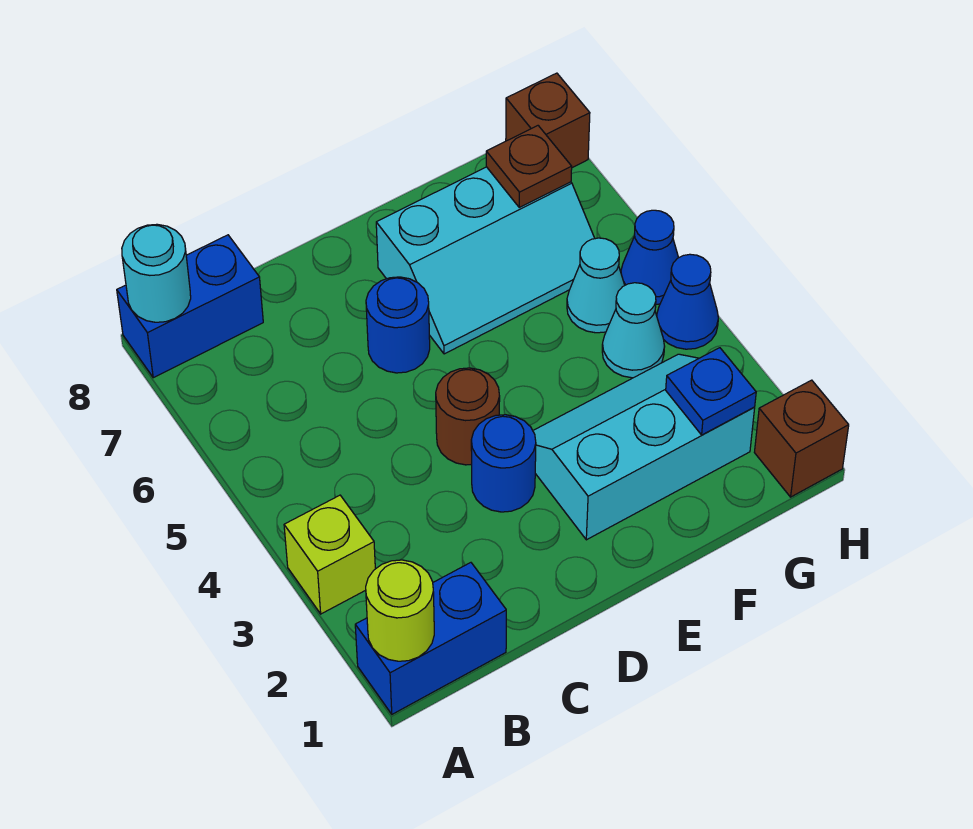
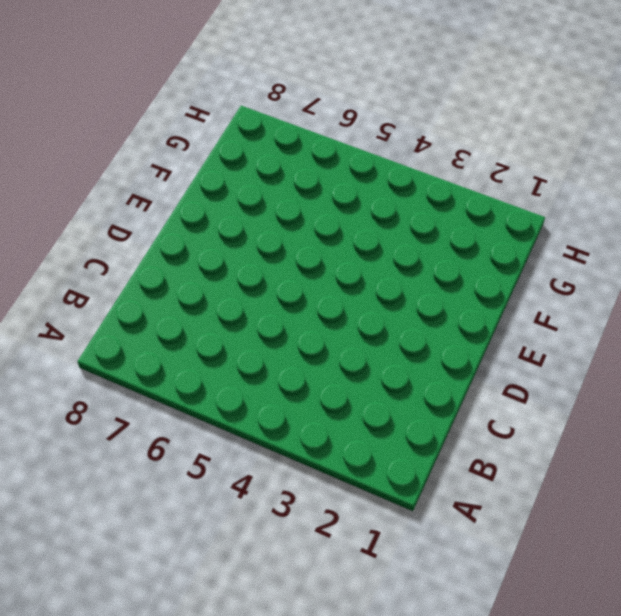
none -> blue brick A1:B1 level 1
none -> lime brick A3 level 1
none -> blue brick A8:B8 level 1

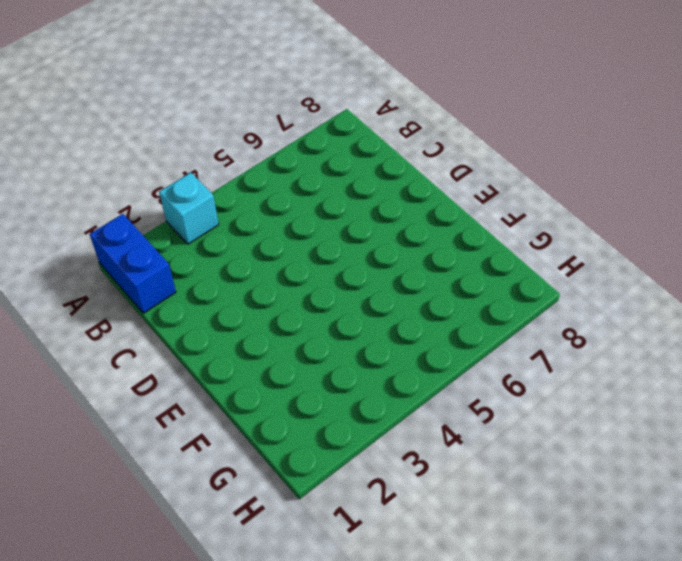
cyan brick A3 level 1 -> lime brick A3 level 1
none -> blue brick A8:B8 level 1
none -> blue round brick D3 level 1
none -> brown round brick D4 level 1

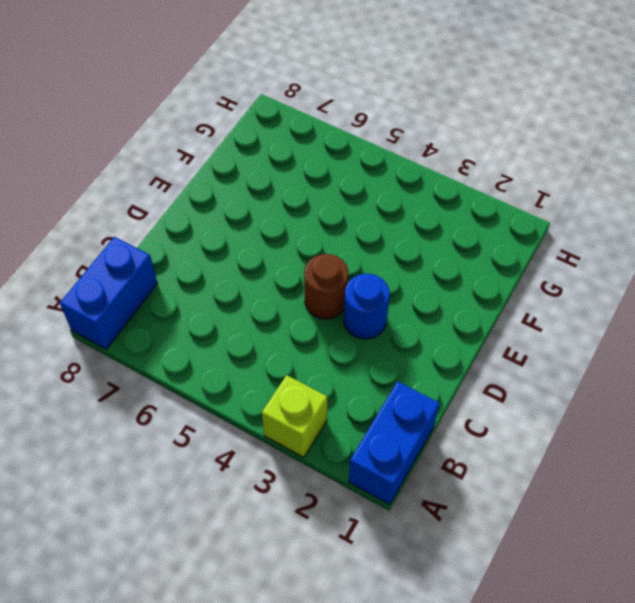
none -> blue round brick D6 level 1
none -> cyan slope E2:G3 level 1 top 2
none -> cyan slope E6:G7 level 1 top 7

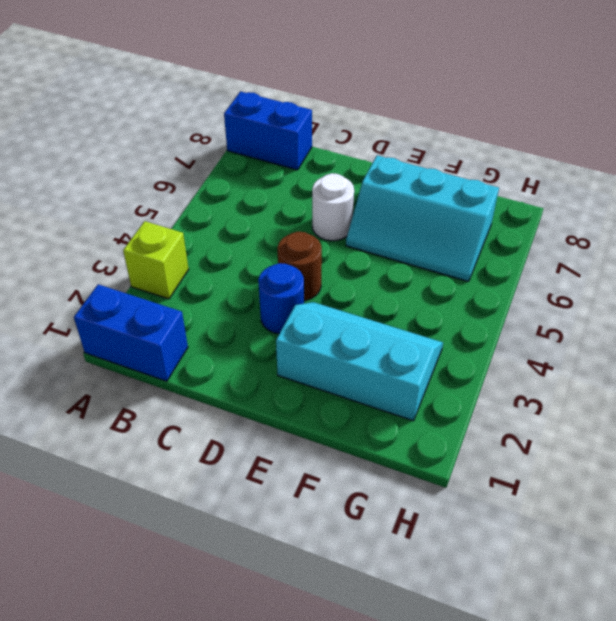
white round brick D6 level 1 -> blue round brick D6 level 1
none -> cyan cone G4 level 1
none -> cyan cone G5 level 1
none -> brown brick H1 level 1

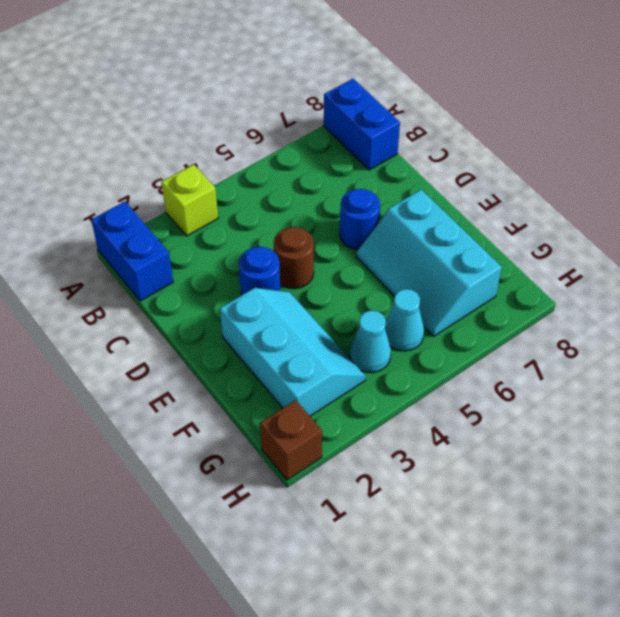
none -> blue cone H4 level 1
none -> blue cone H5 level 1
none -> brown brick H8 level 1

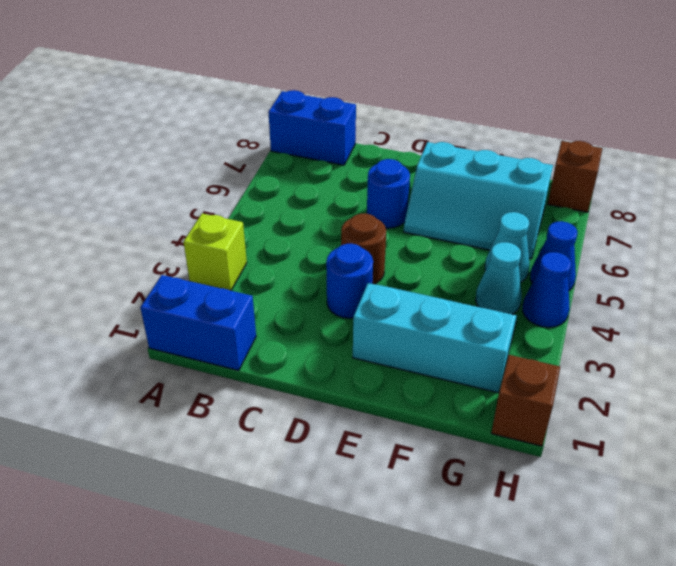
none -> lime round brick A1 level 2
none -> cyan round brick A8 level 2
none -> blue plate G2 level 2

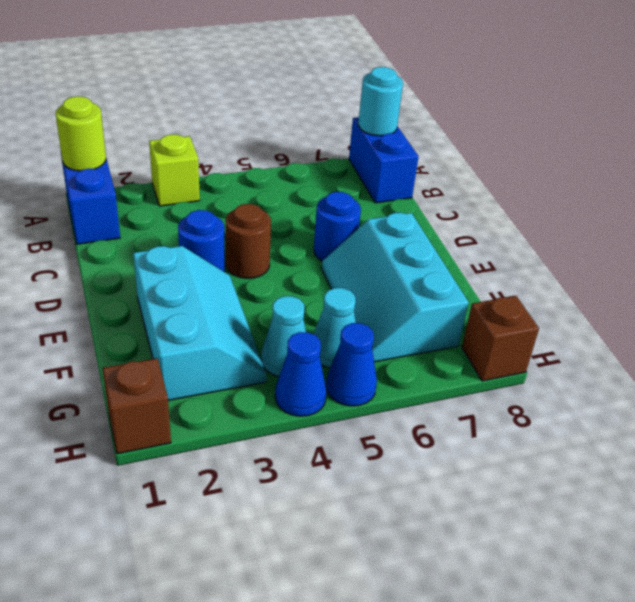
none -> blue plate G2 level 2
none -> brown plate G7 level 2

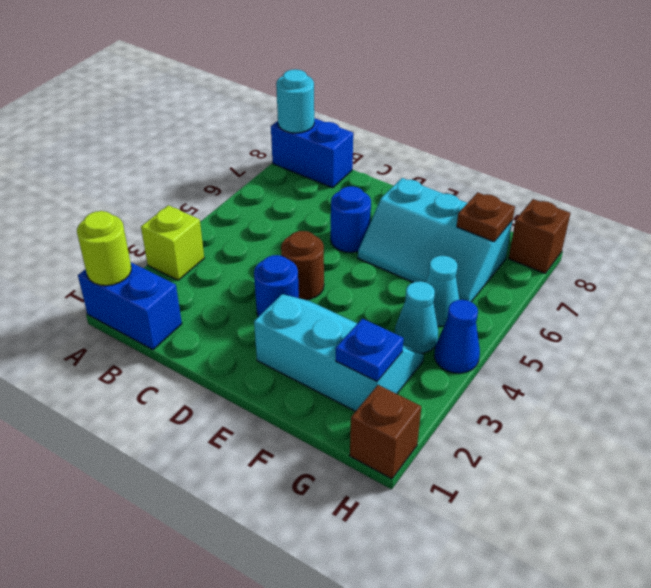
none -> blue cone H5 level 1

